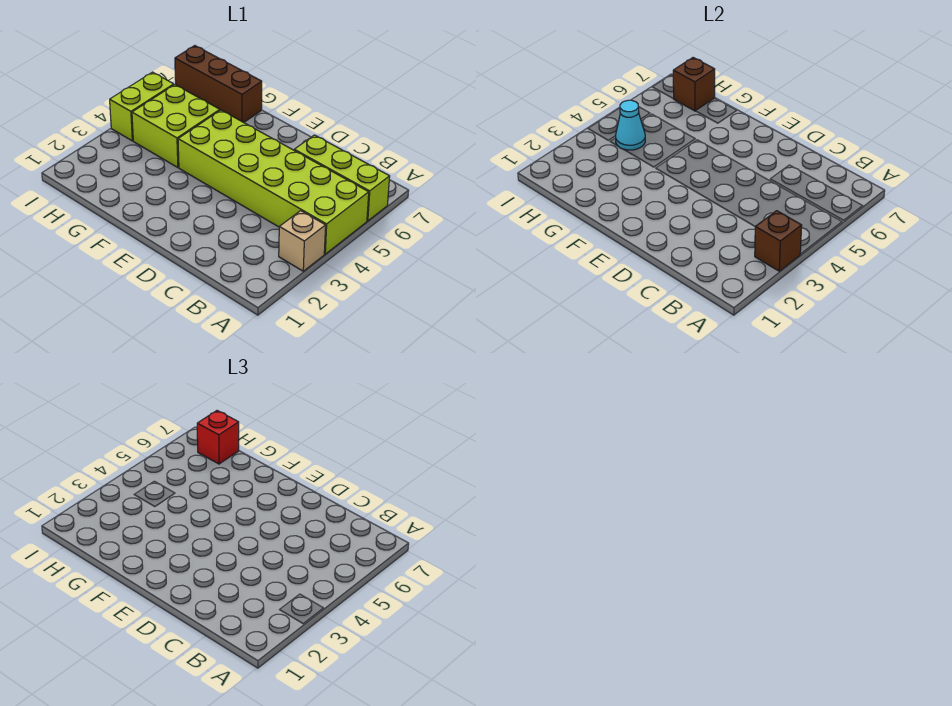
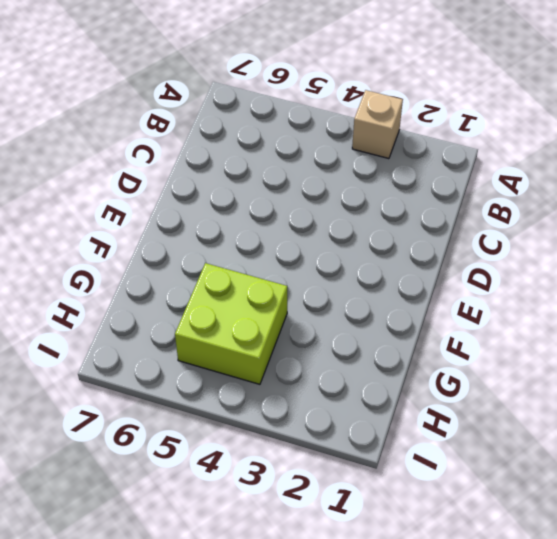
none -> lime brick A4:F5 level 1
none -> lime brick A6:C6 level 1

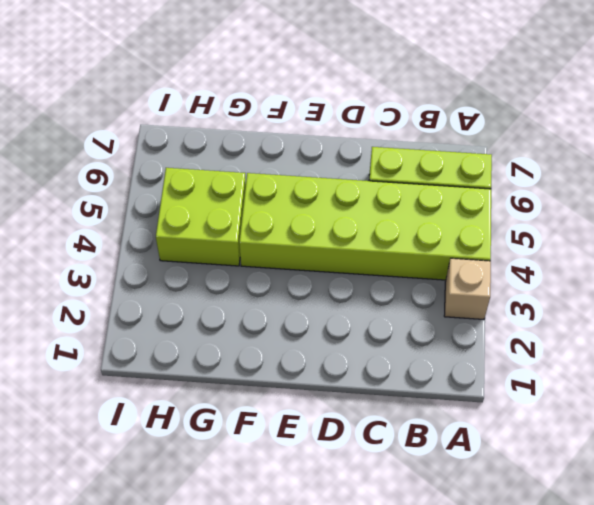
none -> brown brick G7:I7 level 1
none -> lime brick I4:I5 level 1

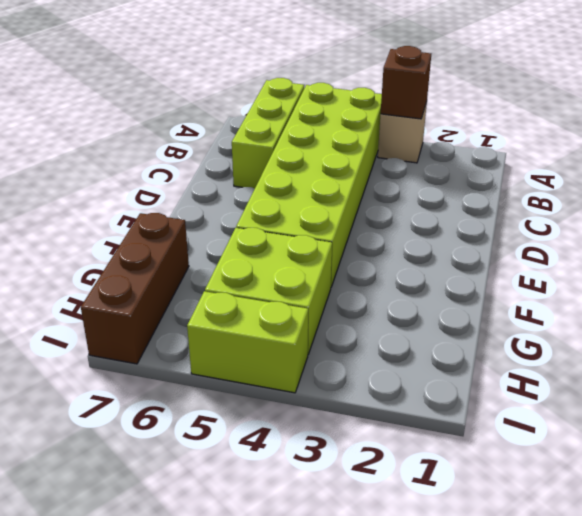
none -> cyan cone H4 level 2
none -> brown brick H7 level 2

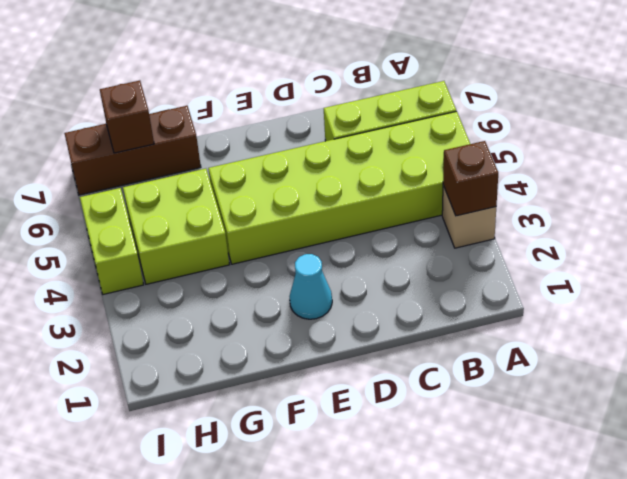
cyan cone E2 level 1 -> cyan cone H4 level 2
none -> red brick H7 level 3

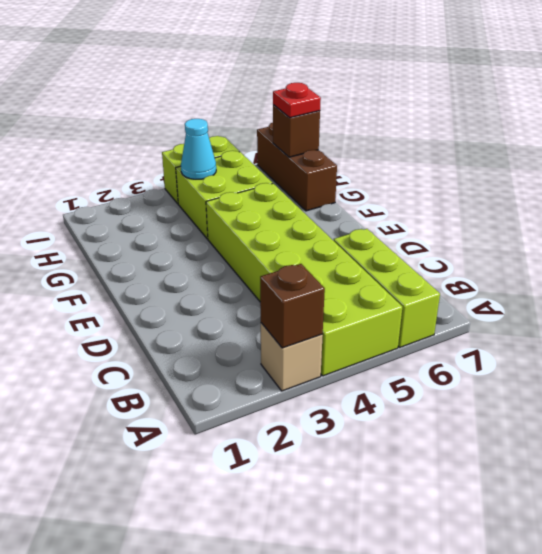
red plate H7 level 3 -> red brick H7 level 3

